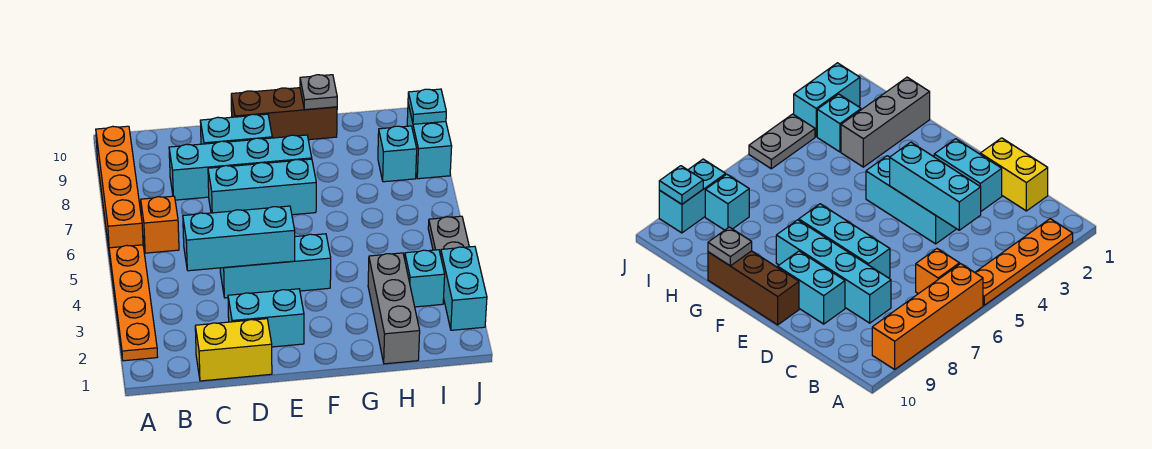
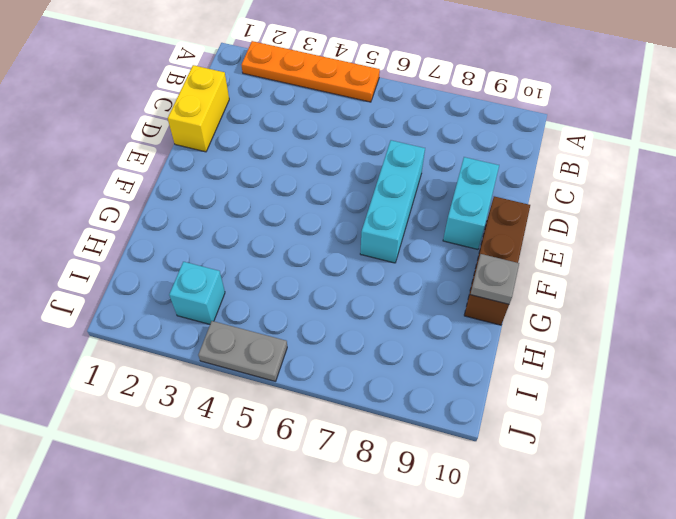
none -> orange brick A6:A9 level 1
none -> orange brick B6 level 1
none -> cyan brick C8:F8 level 1

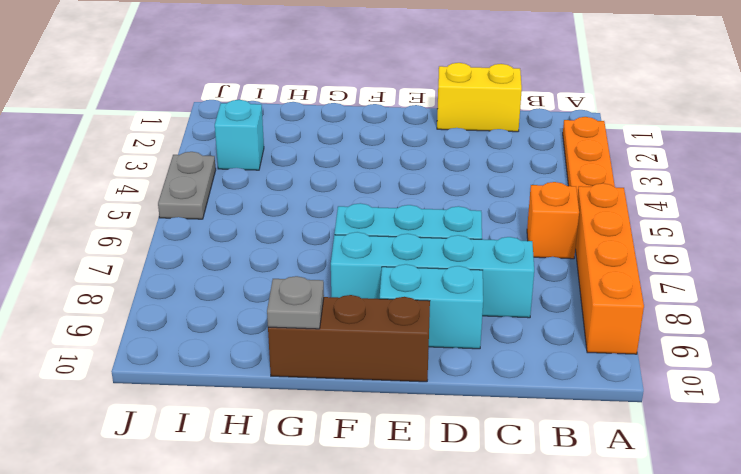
none -> cyan brick D2:E2 level 1
none -> cyan brick D4:F4 level 1
none -> grey brick H1:H3 level 1

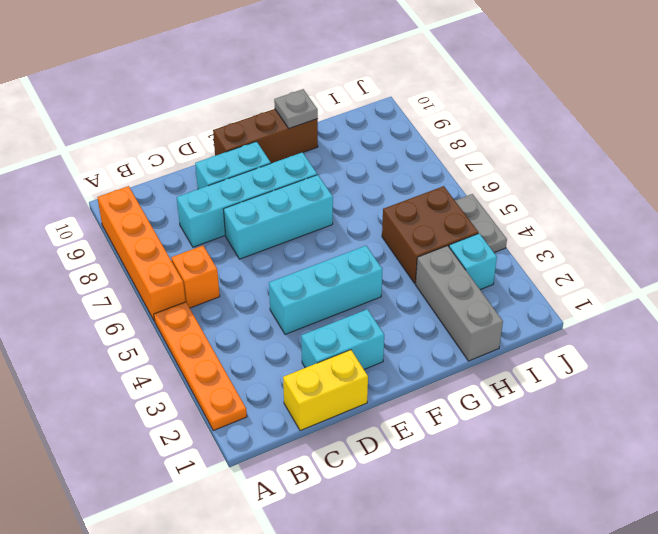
brown brick H4:I5 level 1 -> none
none -> cyan brick I8 level 1
none -> cyan brick J2:J3 level 1
none -> cyan brick J8:J9 level 1

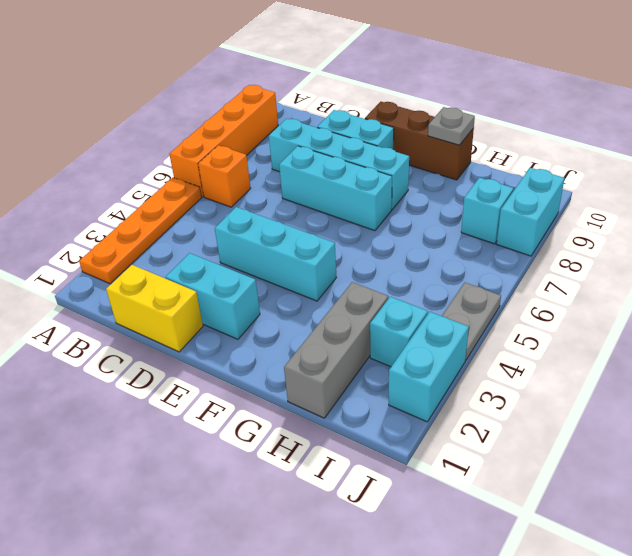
none -> cyan brick C4:E4 level 2
none -> cyan plate J9 level 2

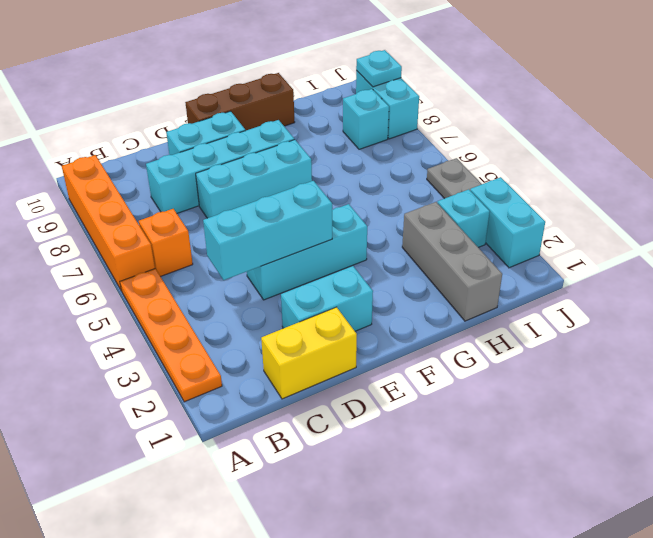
none -> grey plate G10 level 2

